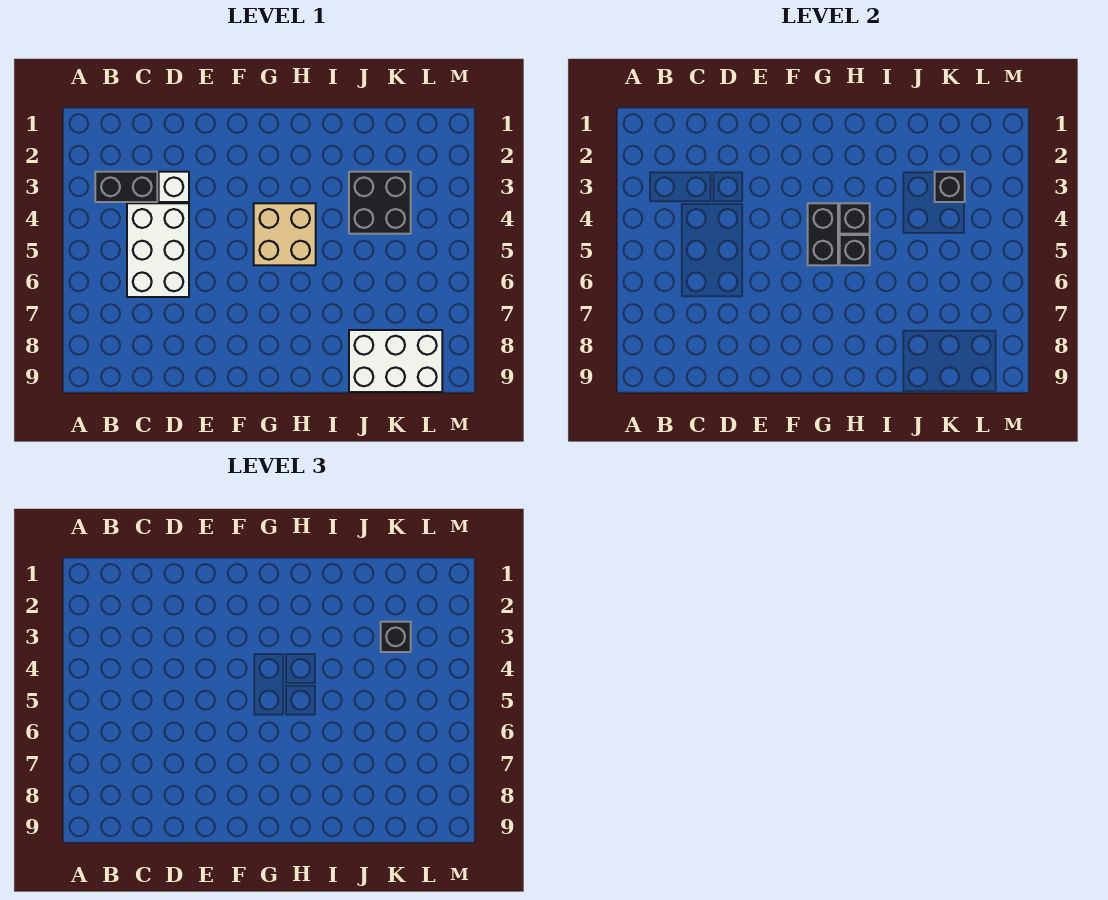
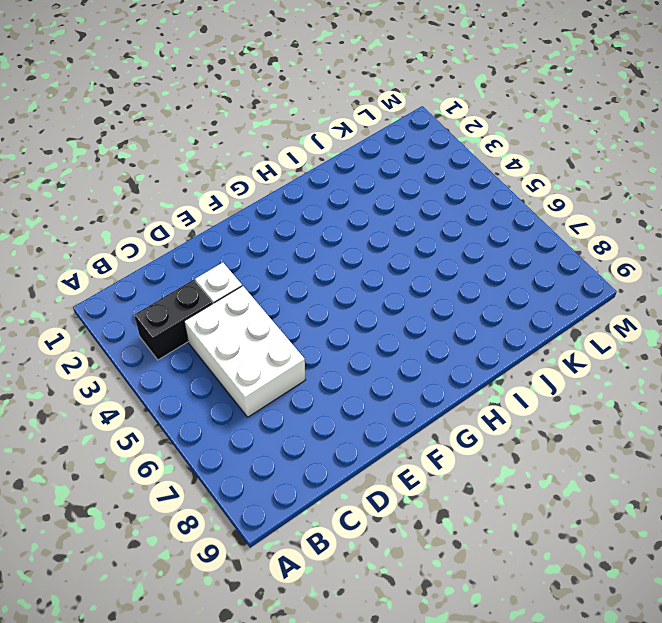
none -> tan brick G4:H5 level 1
none -> black brick J3:K4 level 1

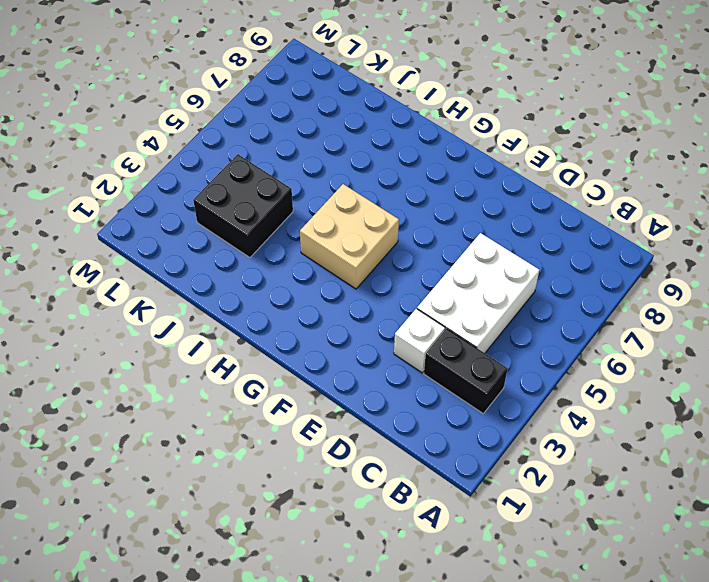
none -> white brick J8:L9 level 1
none -> black brick G4:G5 level 2

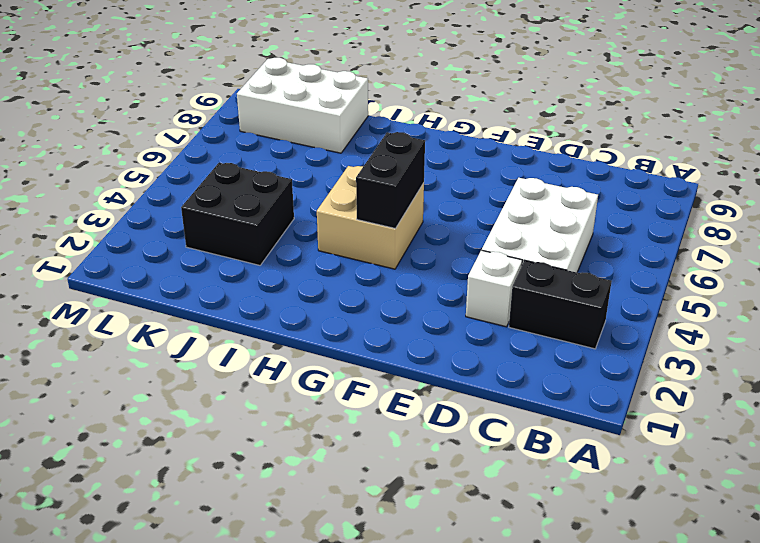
none -> black brick H4 level 2
none -> black brick H5 level 2

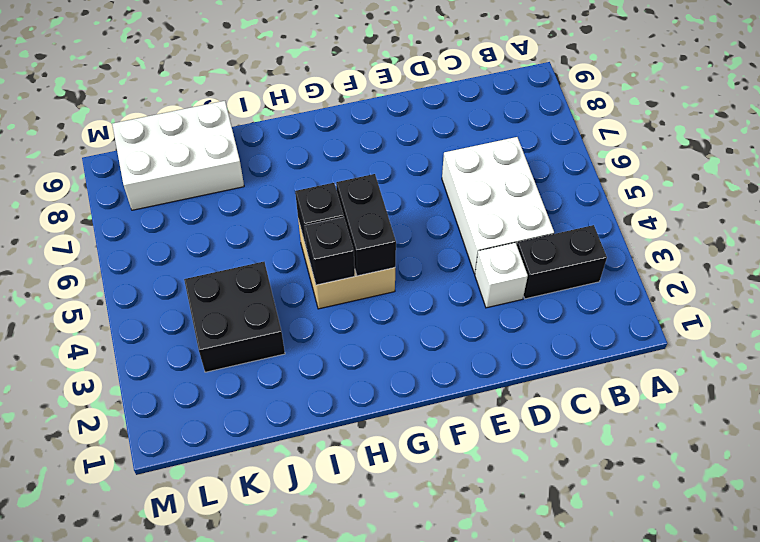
none -> black brick K3 level 2
none -> black brick K3 level 3

